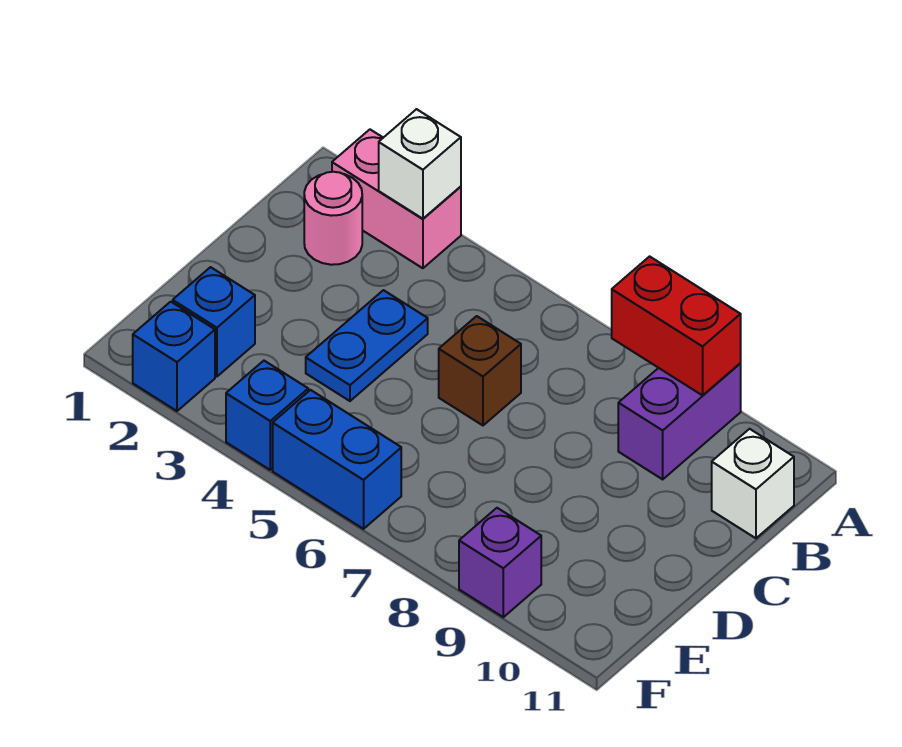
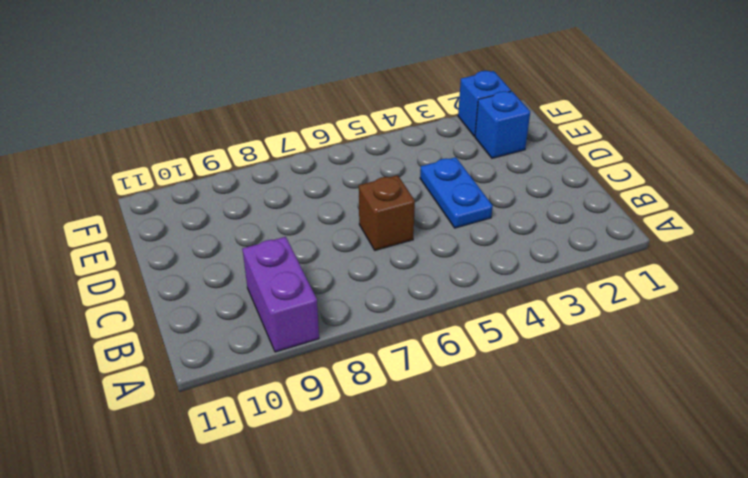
none -> pink brick A2:A3 level 1
none -> pink round brick B2 level 1
none -> white brick B11 level 1

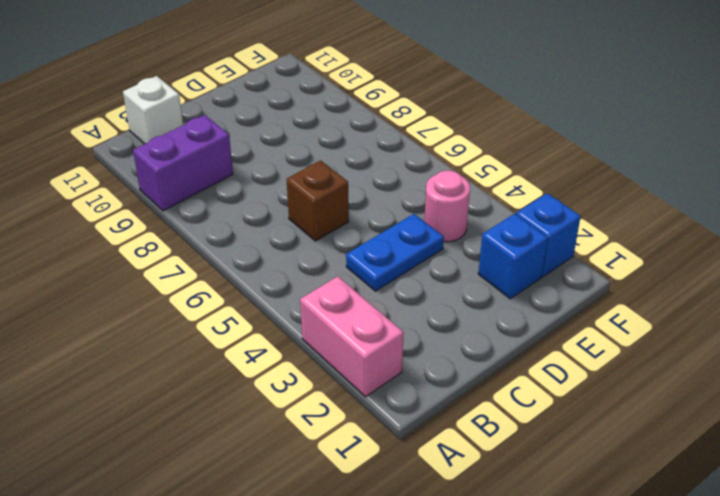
pink round brick E4 level 1 -> pink round brick B2 level 1
none -> blue brick F4 level 1
none -> blue brick F5:F6 level 1
none -> purple brick F9 level 1

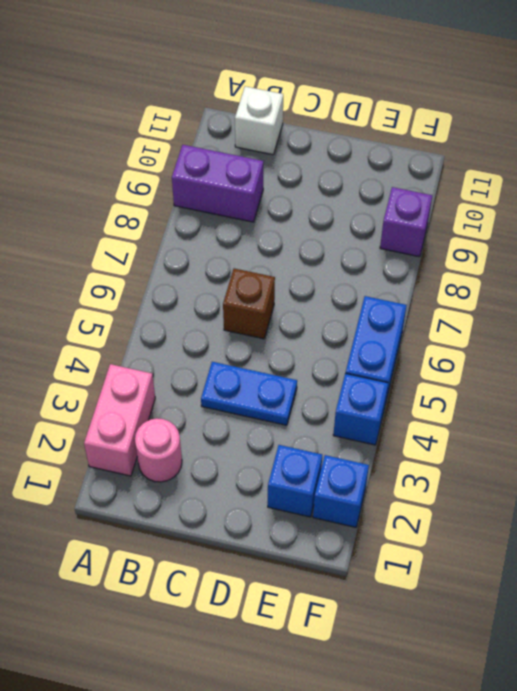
none -> white brick A3 level 2
none -> red brick A8:A9 level 2

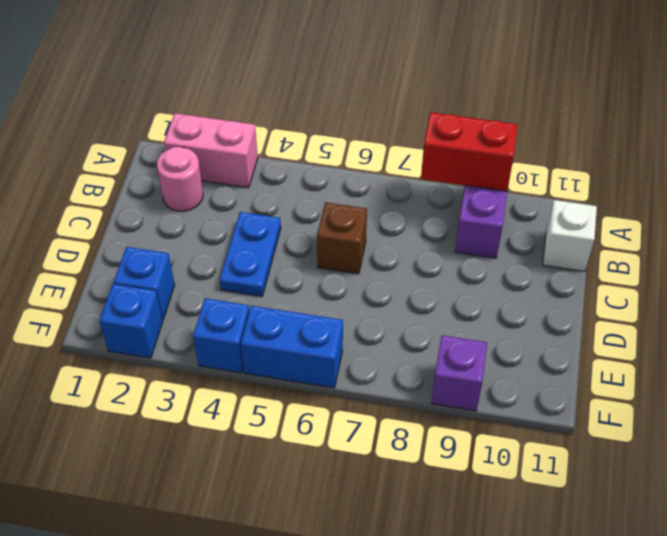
none -> white brick A3 level 2

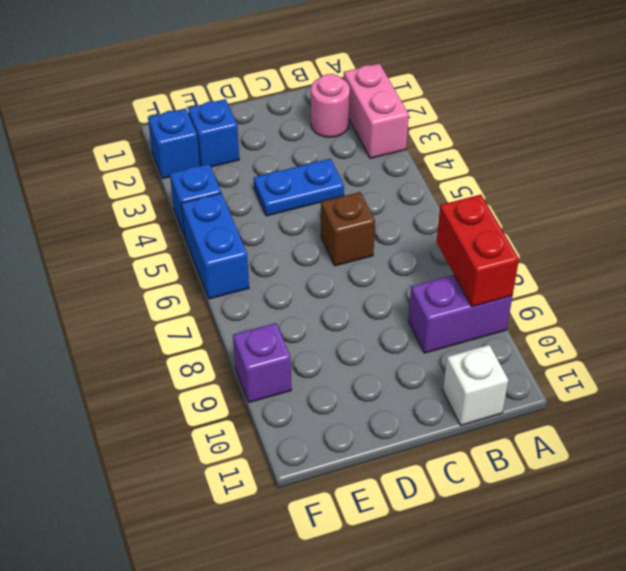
none -> white brick A3 level 2

